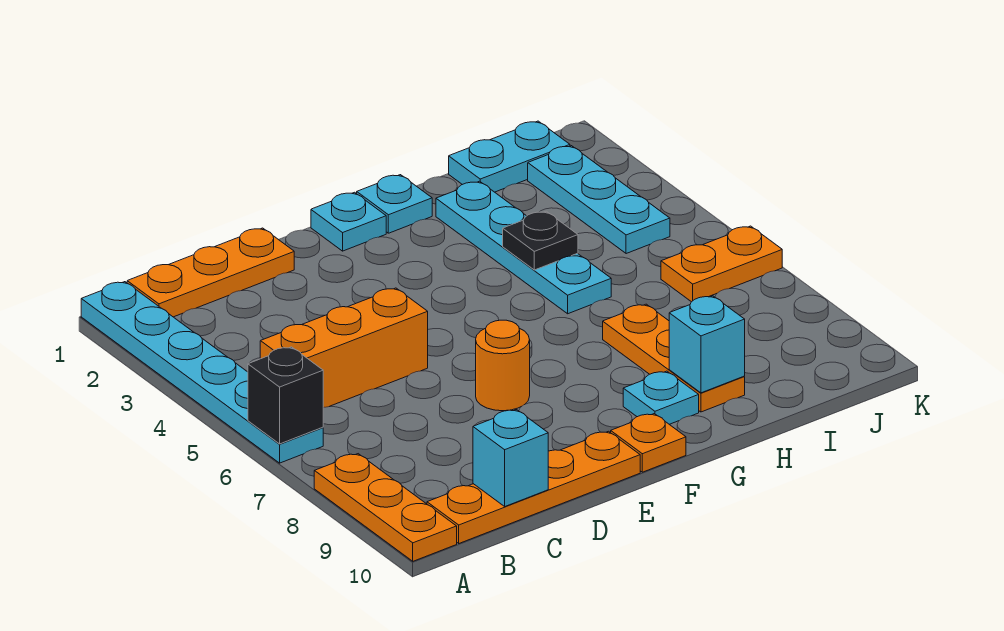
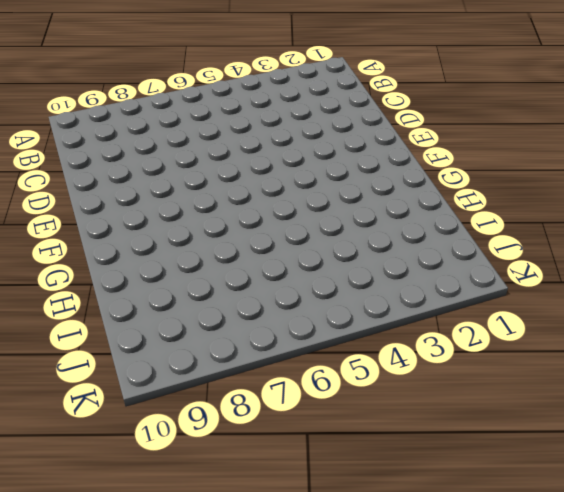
none -> cyan plate A1:A6 level 1
none -> orange plate A8:A10 level 1
none -> orange plate B1:D1 level 1

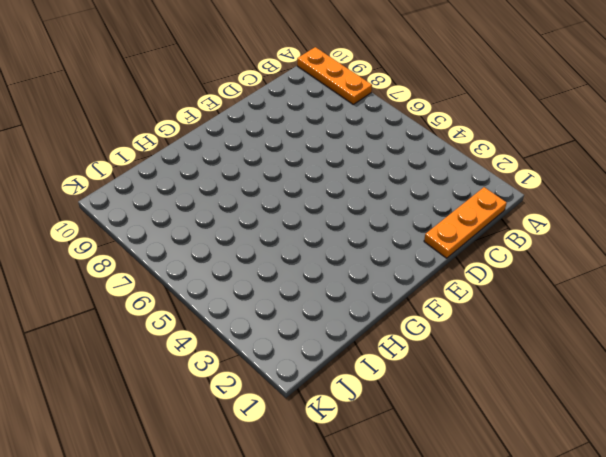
none -> cyan plate A1:A6 level 1
none -> orange brick B5:D5 level 1
none -> orange plate B10:E10 level 1

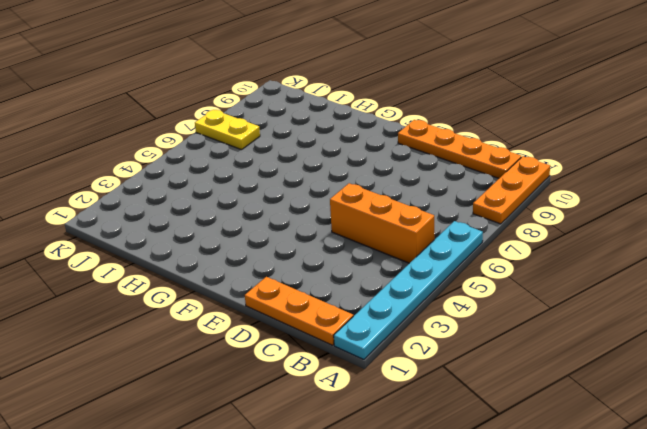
yellow plate J7:K7 level 1 -> none
none -> orange round brick E7 level 1
none -> cyan plate F1 level 1
none -> orange plate F10 level 1

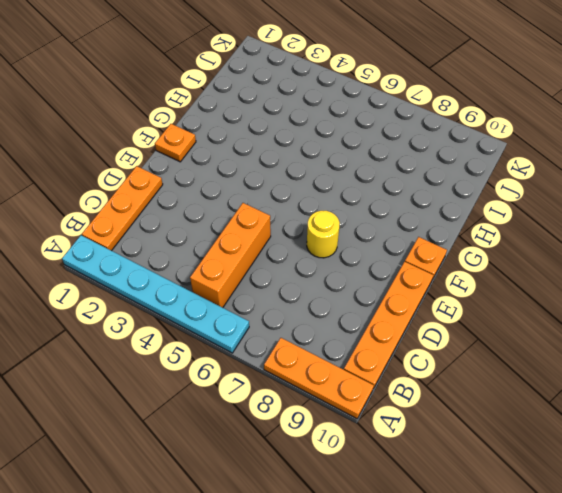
yellow round brick E7 level 1 -> orange round brick E7 level 1
orange plate F1 level 1 -> cyan plate F1 level 1
none -> cyan plate G1 level 1
none -> cyan plate G9 level 1
none -> cyan plate H2:H5 level 1

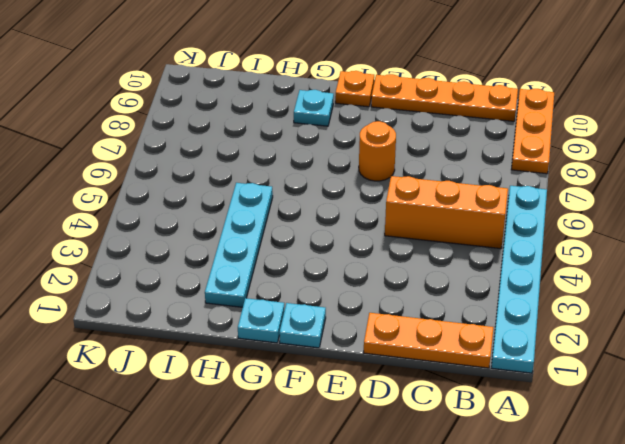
none -> orange plate H7:H9 level 1
none -> cyan plate I1:J1 level 1
none -> cyan plate J2:J4 level 1

